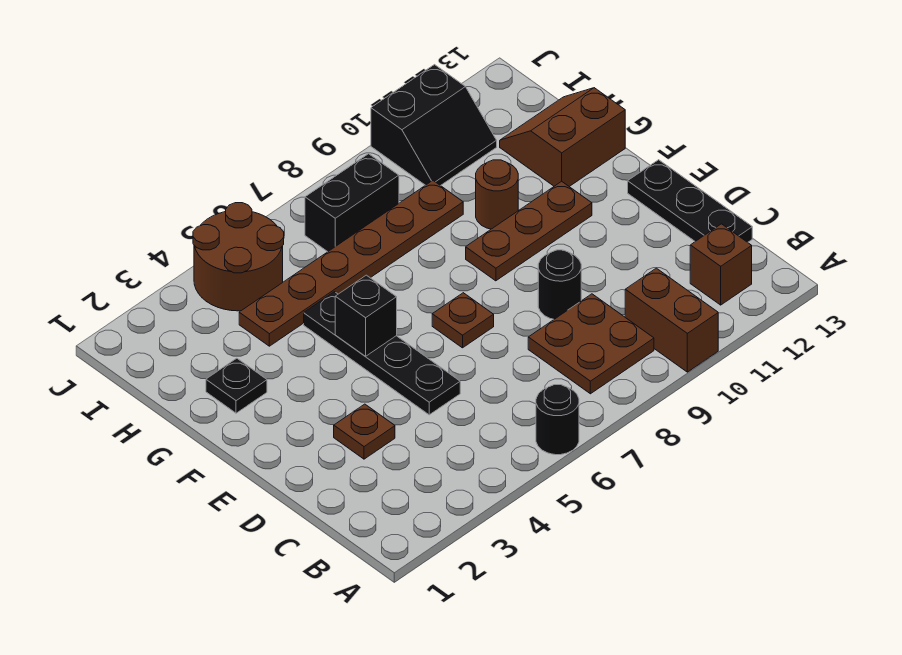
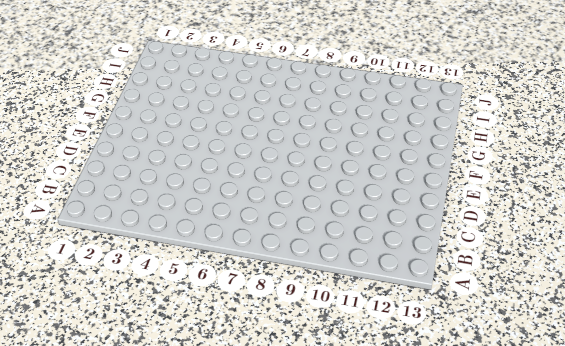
none -> black round brick A6 level 1
none -> brown brick A10:B10 level 1
none -> brown plate B8:C9 level 1

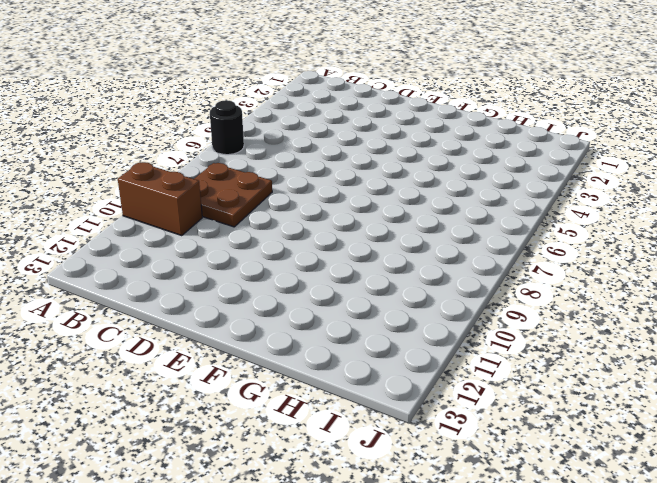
none -> brown brick B12 level 1
none -> black plate C13:E13 level 1
none -> brown plate D3 level 1

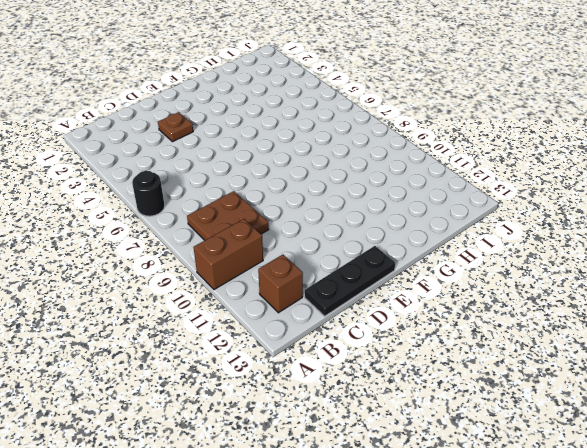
none -> black plate D5:G5 level 1
none -> black round brick D9 level 1
none -> brown plate E7 level 1

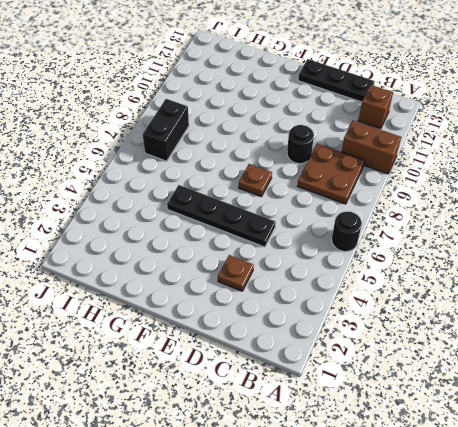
none -> brown plate F9:F11 level 1
none -> black plate G2 level 1
none -> brown round brick G10 level 1

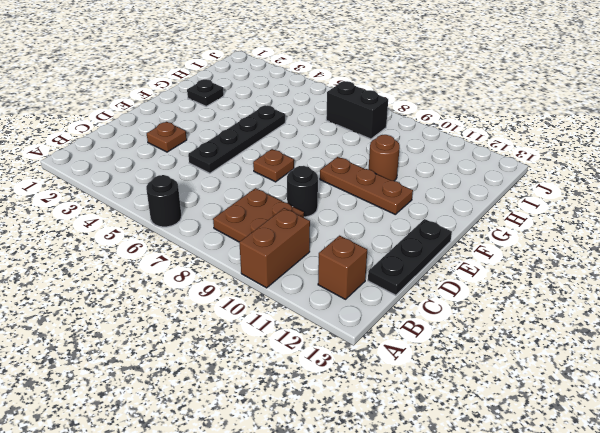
none -> brown slope G12:H13 level 1 top G
none -> brown plate H4:H9 level 1
none -> brown round brick I4:J5 level 1

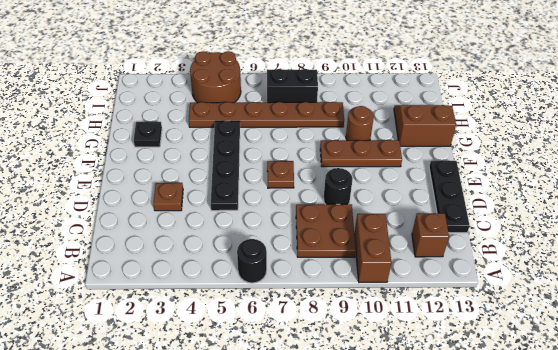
none -> black slope I10:J11 level 1 top J
none -> black brick F5 level 2

